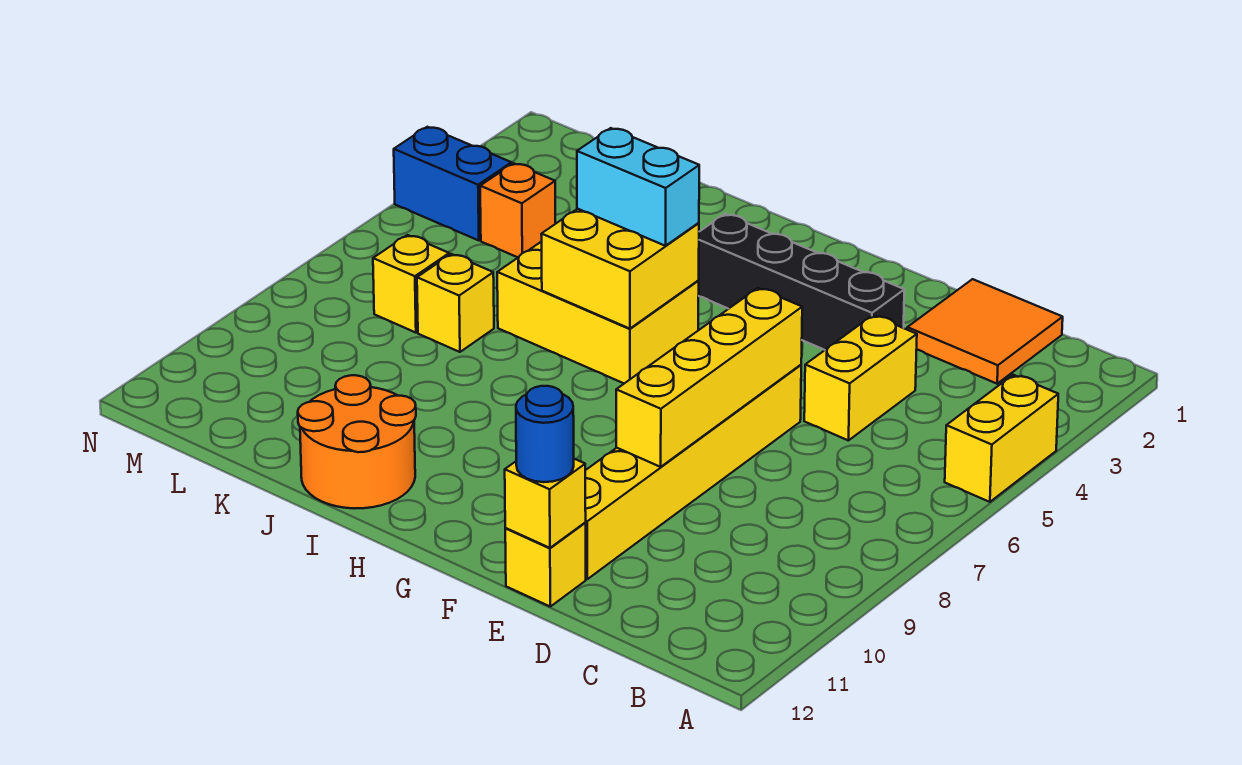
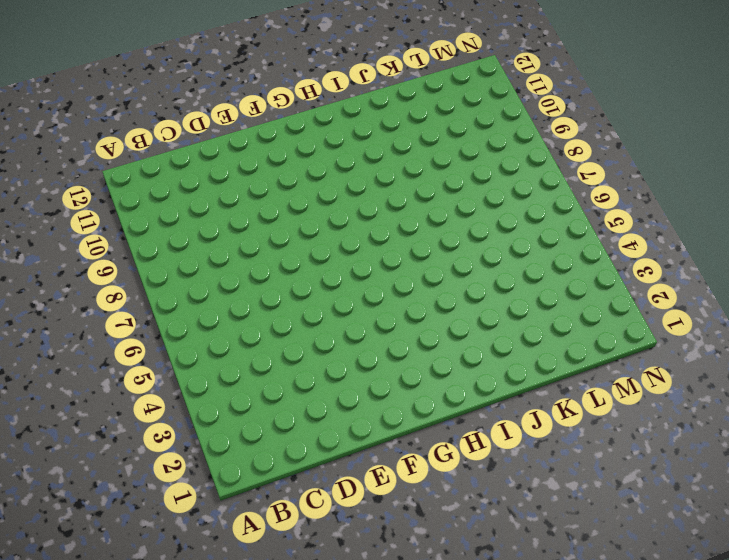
none -> yellow brick A4:A5 level 1
none -> orange tile C1:D2 level 1
none -> yellow brick D4:D5 level 1

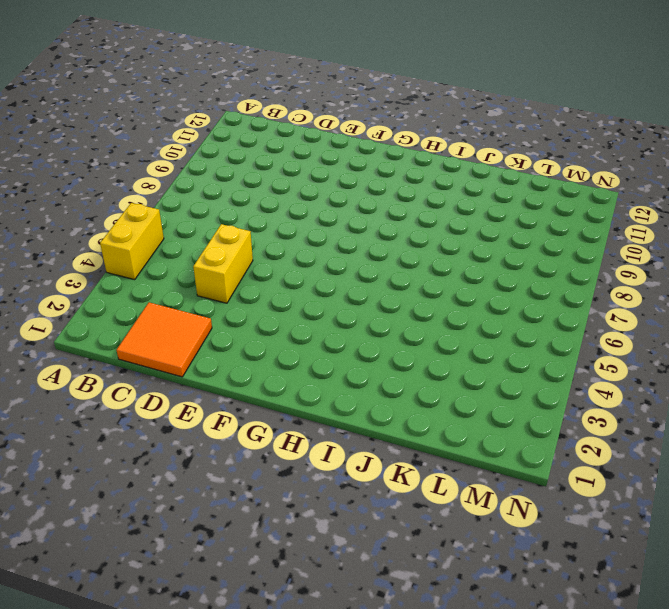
none -> black brick E3:H3 level 1
none -> yellow brick E6:E11 level 1
none -> yellow brick E12 level 1

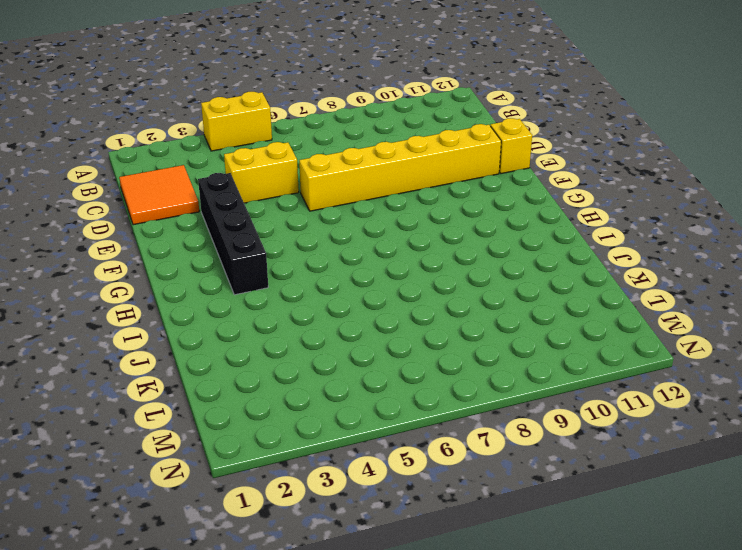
none -> yellow brick H5:J6 level 1
none -> orange round brick I11:J12 level 1
none -> yellow brick K7 level 1

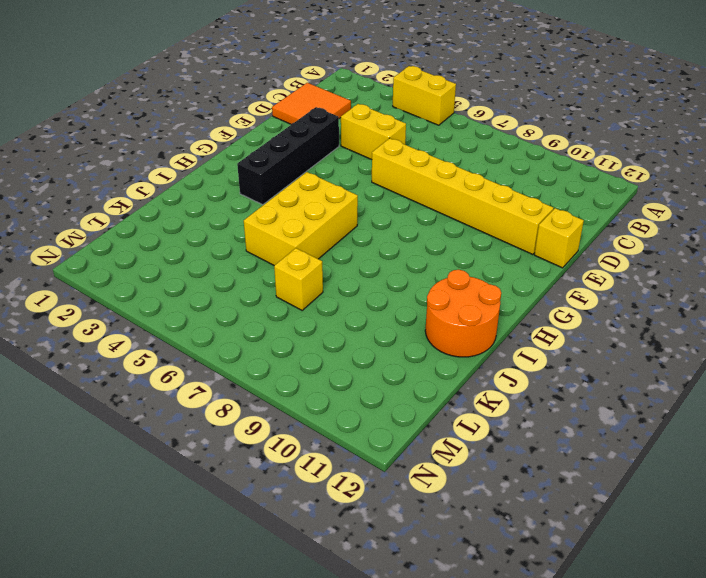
none -> orange brick L4 level 1
none -> yellow brick L7 level 1
none -> blue brick M4:N4 level 1

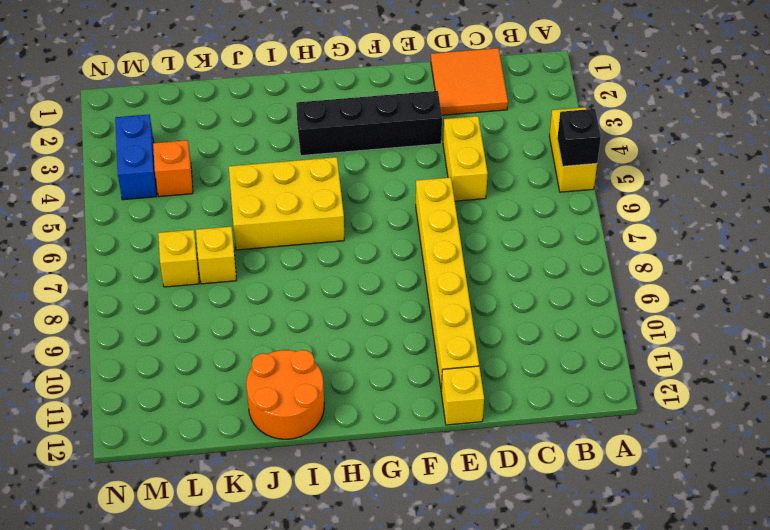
black brick A5 level 2 -> none
blue brick M3:M4 level 1 -> blue brick M4:N4 level 1
none -> yellow brick E6:E9 level 2
none -> yellow brick E12 level 2
none -> yellow brick H5:I6 level 2

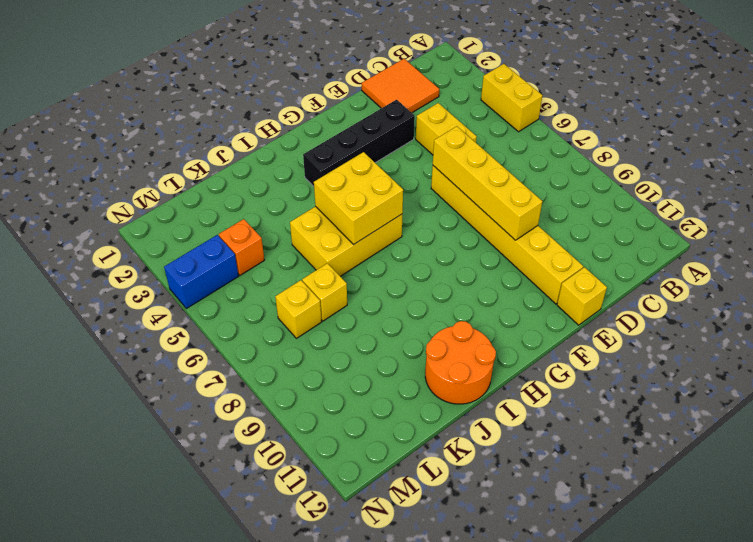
none -> yellow brick E12 level 2
none -> blue round brick E12 level 3
none -> cyan brick H5:I5 level 3

